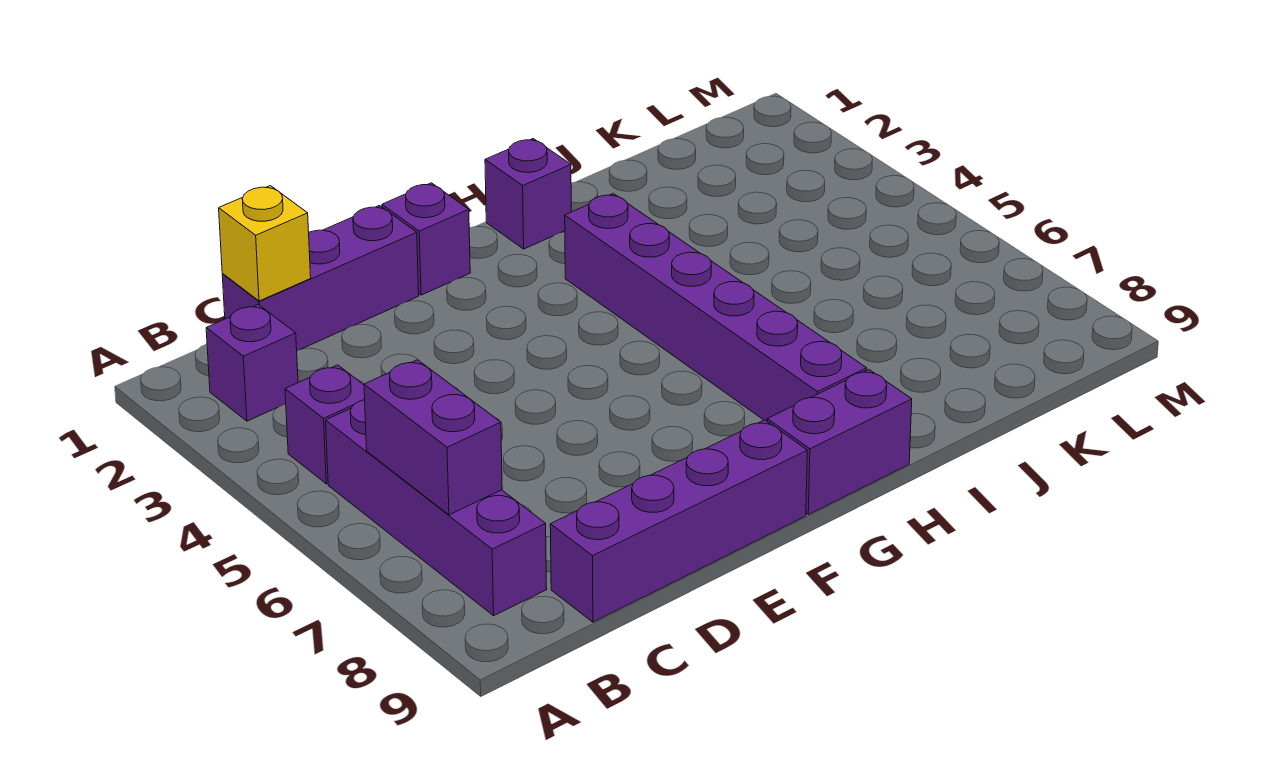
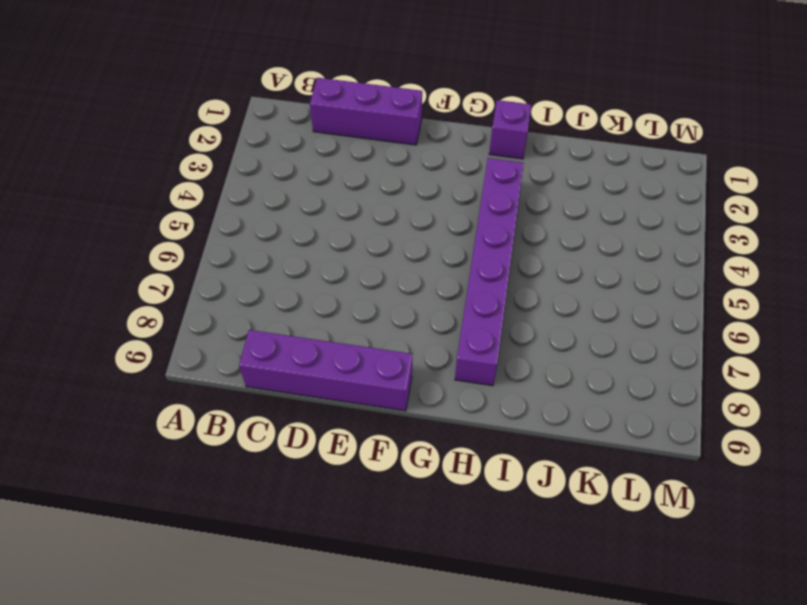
none -> purple brick B2 level 1
none -> purple brick B4 level 1

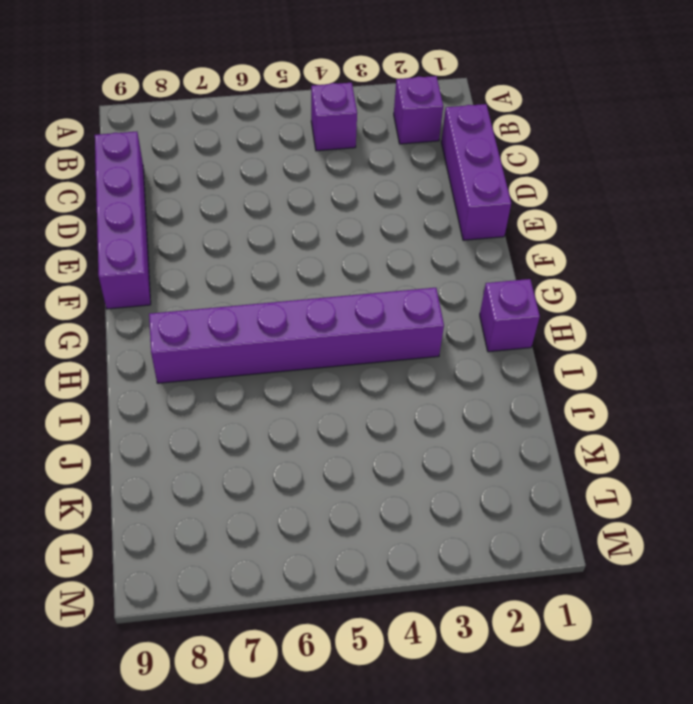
none -> purple brick B5:B8 level 1
none -> purple brick F1 level 1

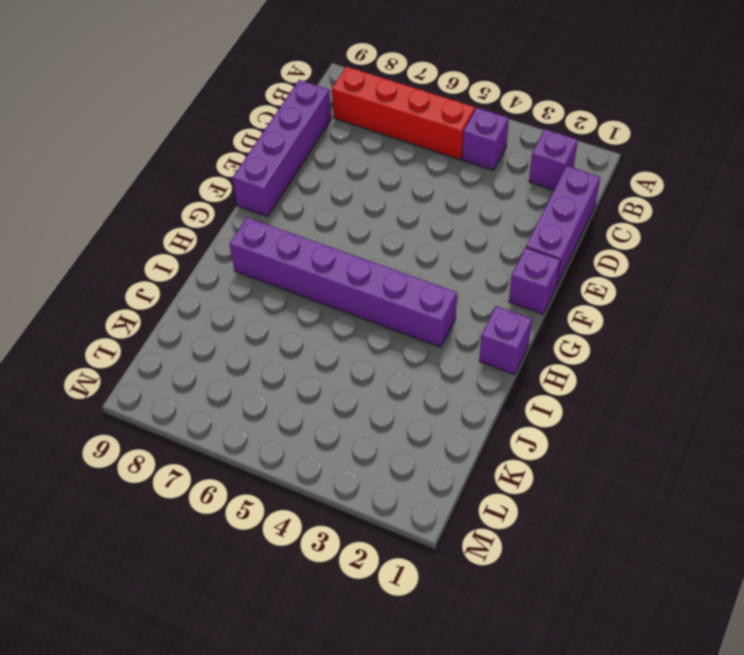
red brick B5:B8 level 1 -> purple brick B5:B8 level 1
none -> purple brick G9:H9 level 1
none -> purple brick B6:B7 level 2

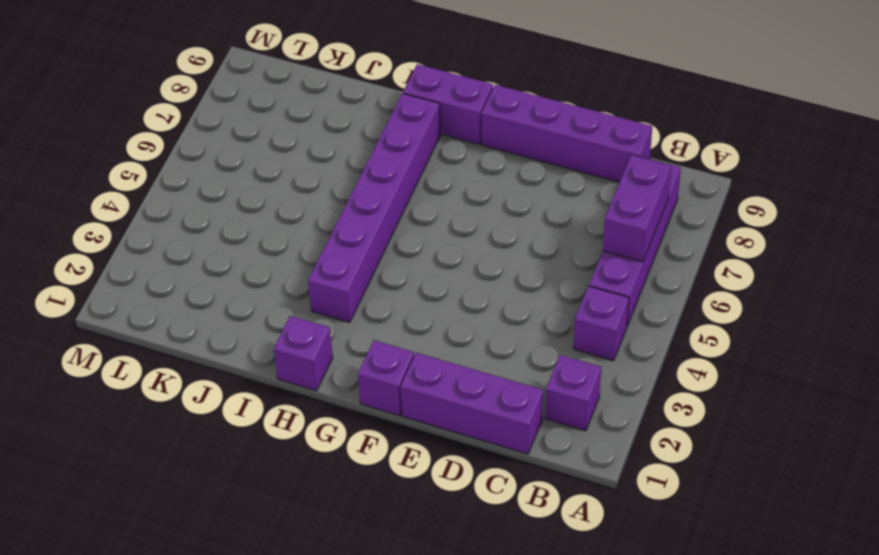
none -> yellow brick C1 level 2

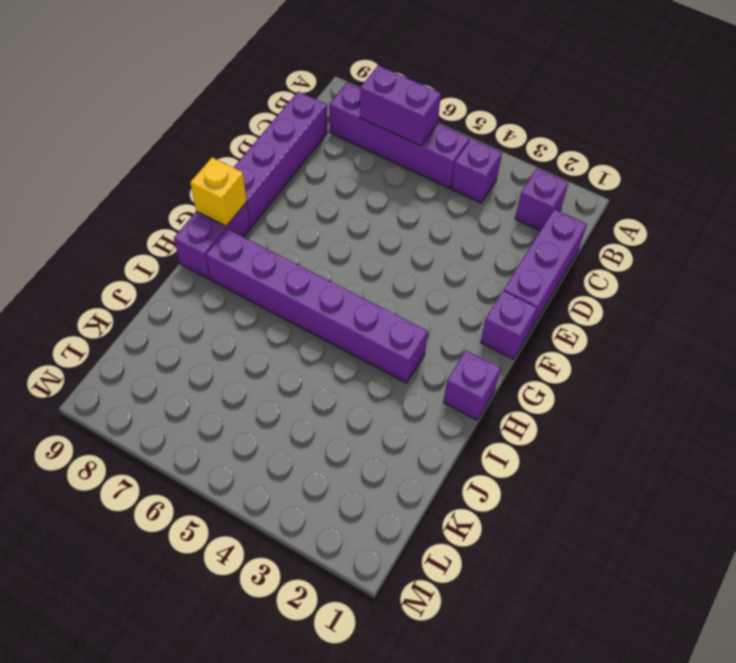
yellow brick G9 level 2 -> yellow brick C1 level 2

